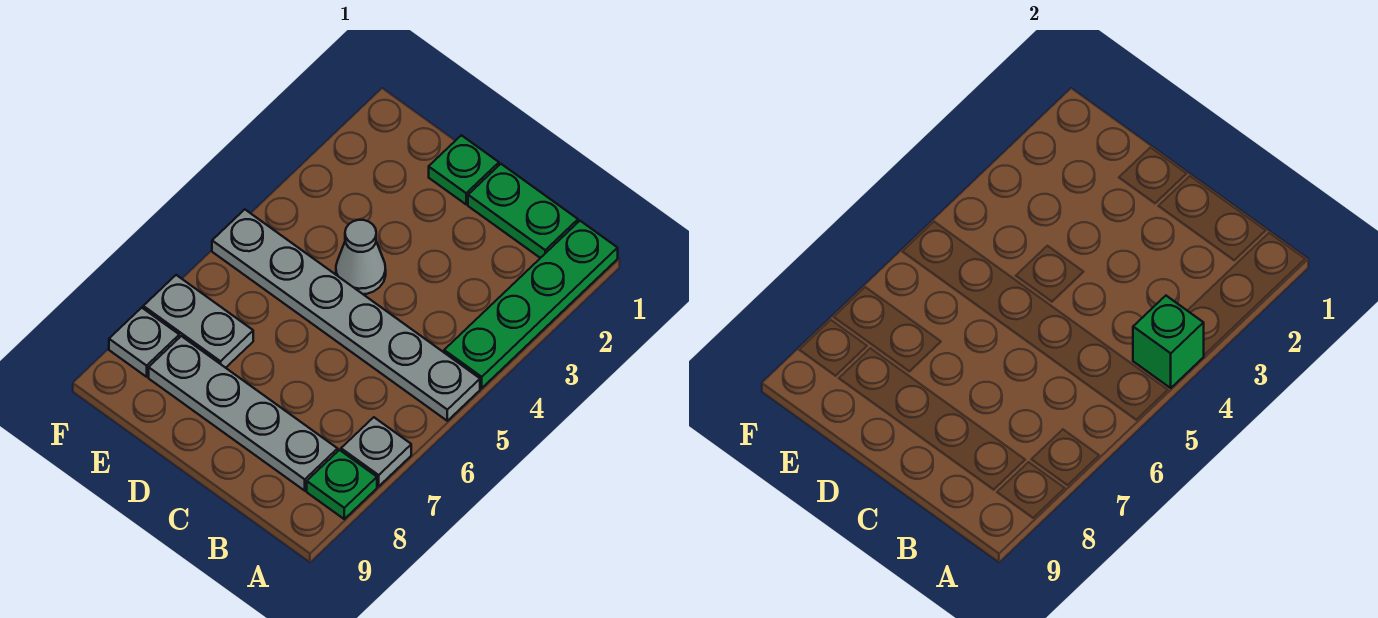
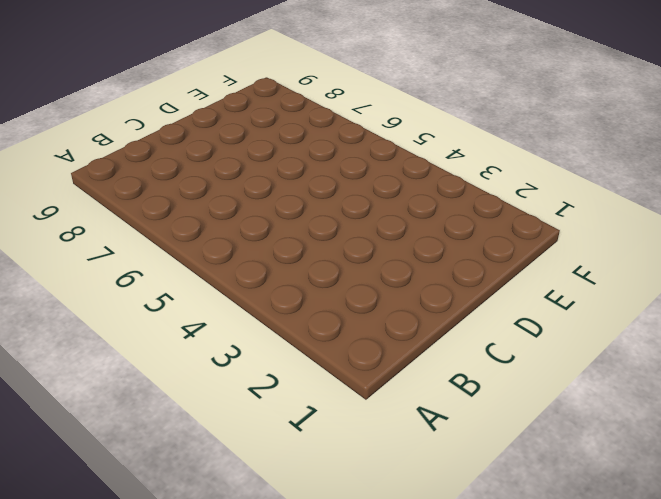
none -> green plate A1:A4 level 1
none -> grey plate A5:F5 level 1

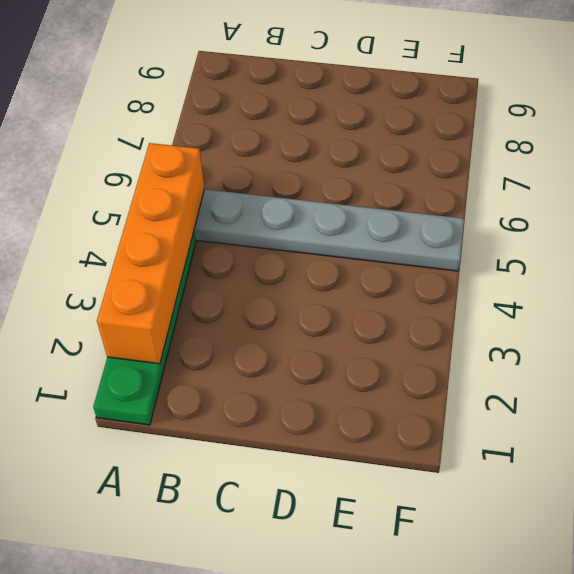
orange brick A2:A5 level 2 -> green brick A4 level 2
none -> grey plate A7 level 1
none -> green plate A8 level 1

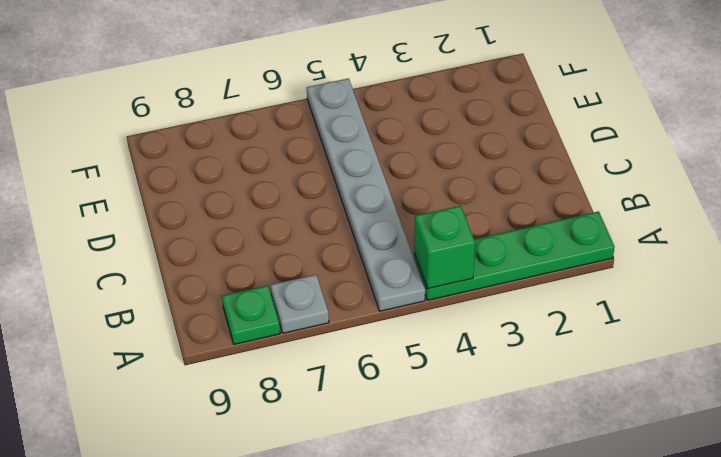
none -> green plate B1:C1 level 1
none -> grey plate B8:E8 level 1

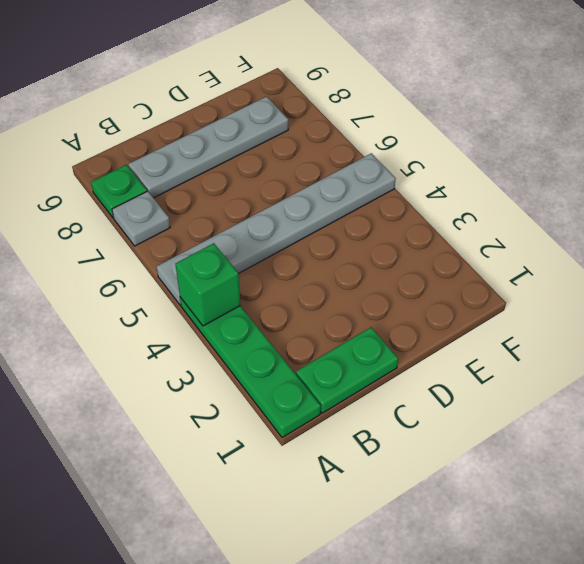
none -> green plate D1 level 1
none -> grey cone D4 level 1

